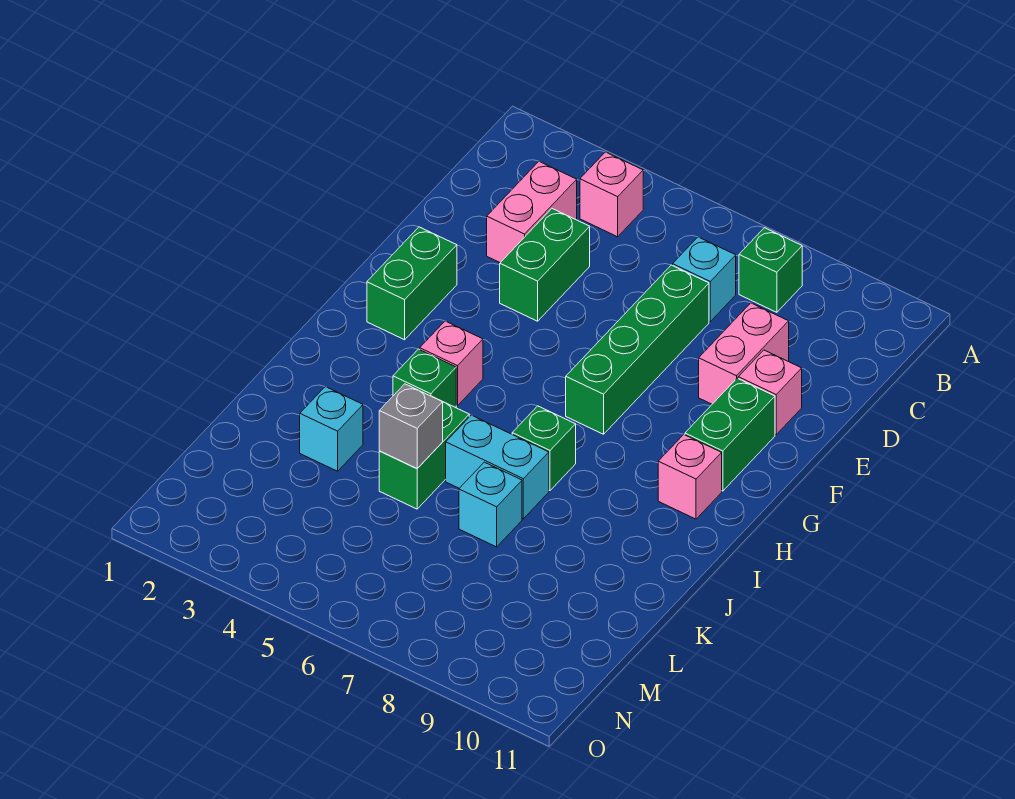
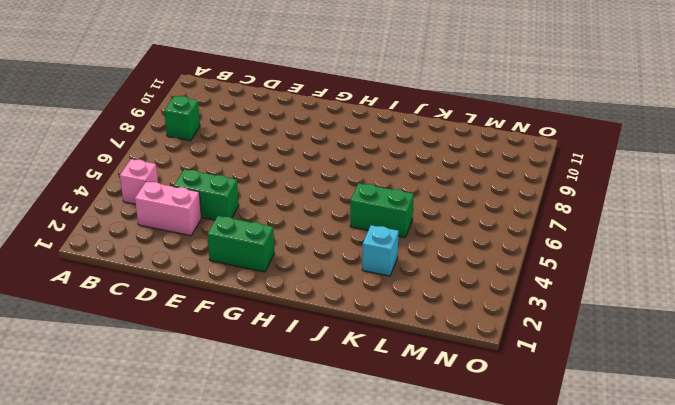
none -> cyan brick C7 level 1
none -> green brick D7:G7 level 1
none -> pink brick D9:E9 level 1

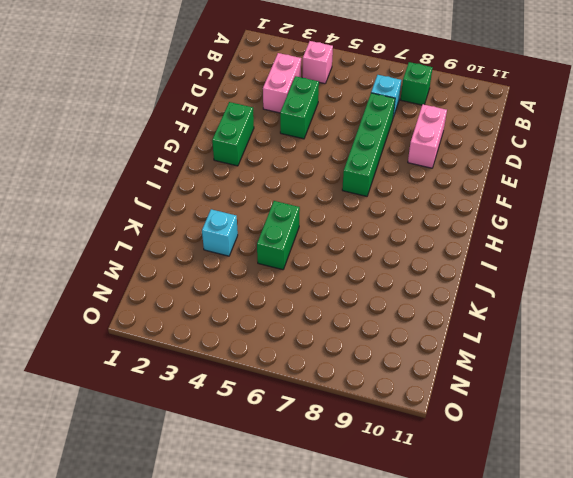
none -> pink brick E10 level 1
none -> green brick F10:G10 level 1
none -> pink brick H4 level 1

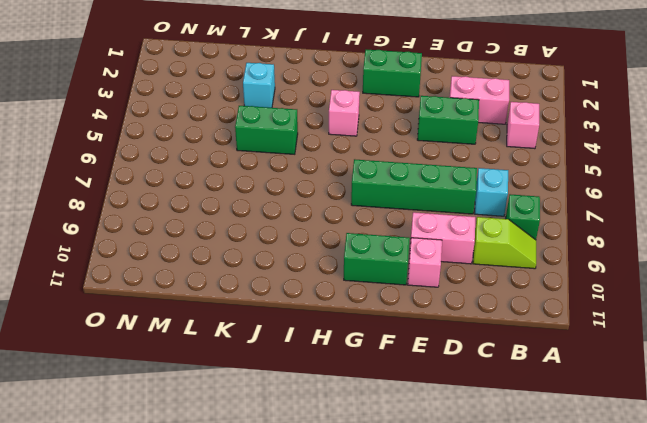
lime slope B9:C9 level 1 top C -> none
none -> pink brick H10 level 1
none -> green brick I4 level 1
none -> green brick I7 level 1

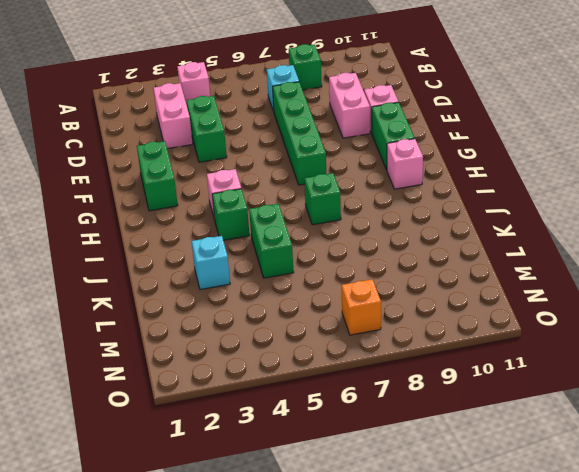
orange brick N7 level 1 -> none
none -> cyan brick J6:J7 level 1
none -> cyan brick K7 level 1
none -> grey brick K5 level 2

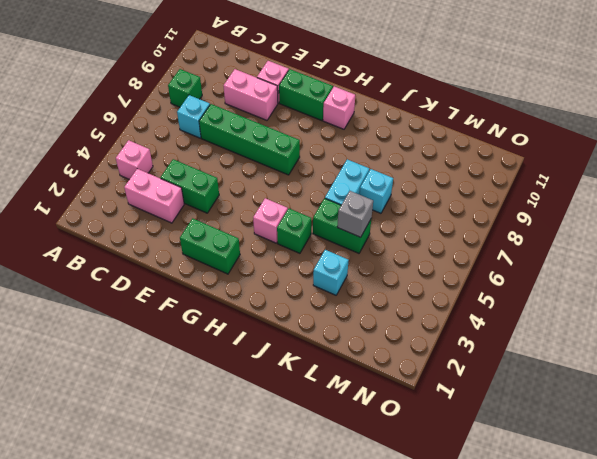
none -> green brick I7 level 1

